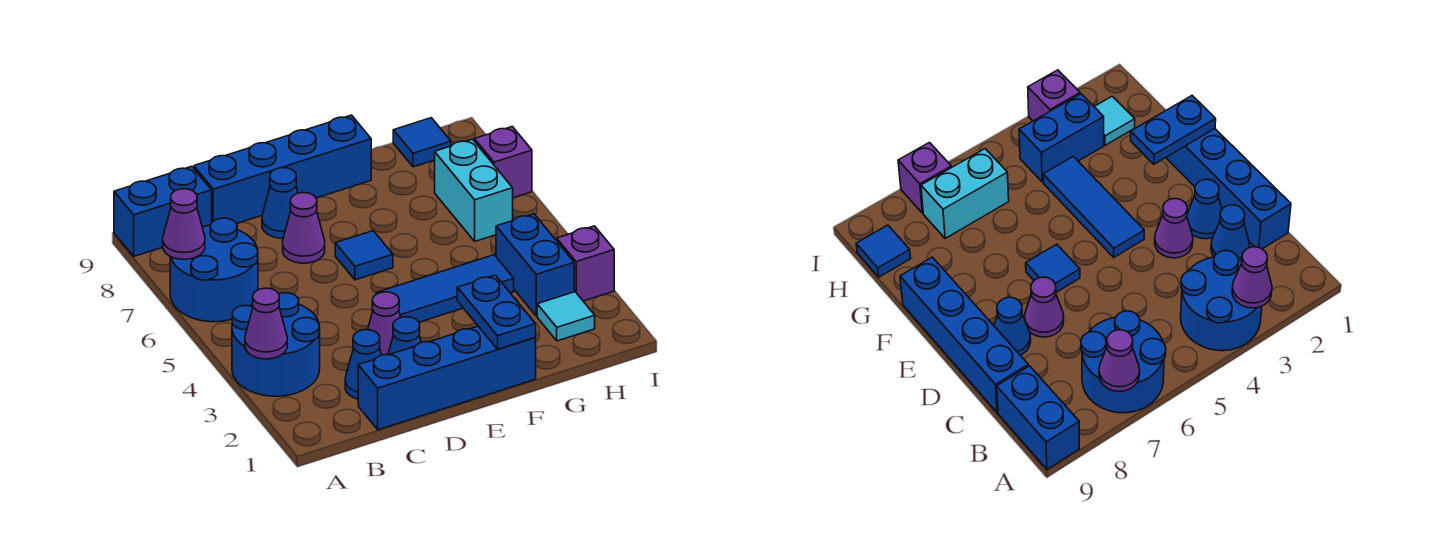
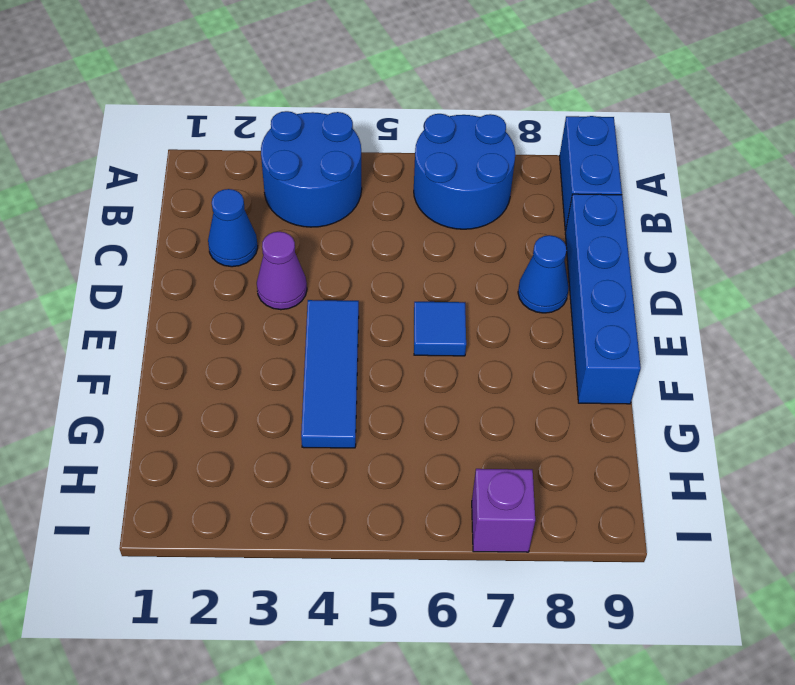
none -> blue brick C1:F1 level 1
none -> blue cone D2 level 1
none -> purple cone D7 level 1

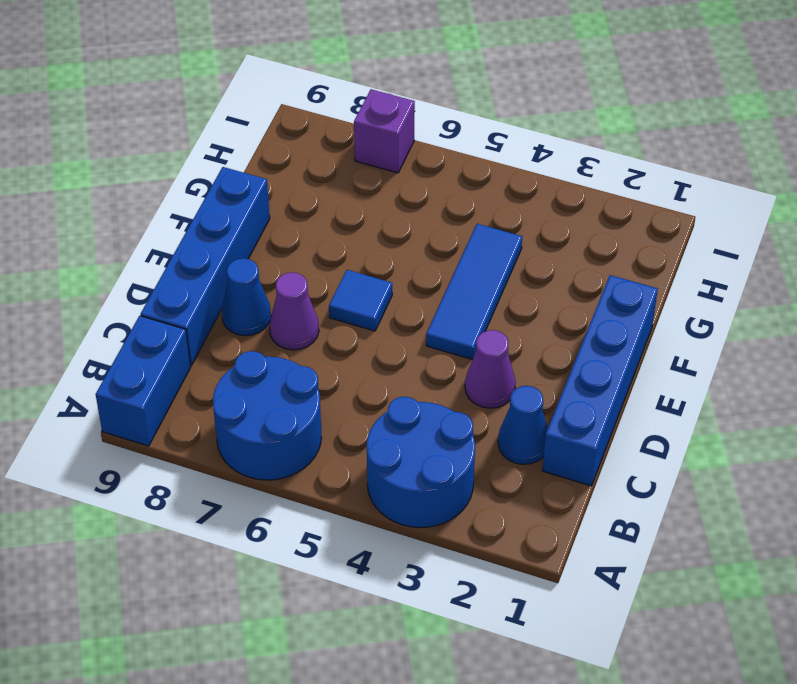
none -> blue cone D2 level 1
none -> cyan tile H2 level 1
none -> blue brick H3:H4 level 1

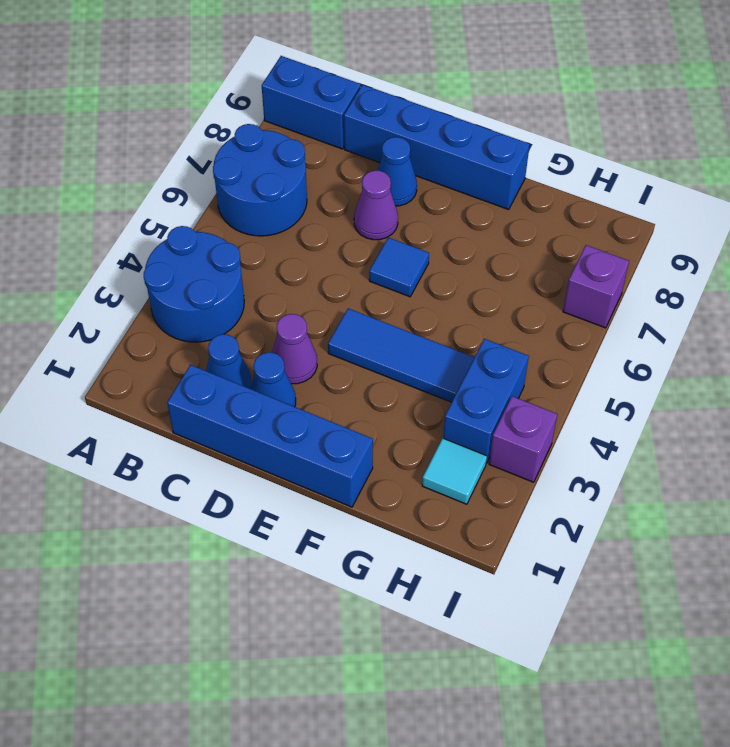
none -> cyan brick H6:H7 level 1
none -> blue tile H9 level 1
none -> purple cone A3 level 2

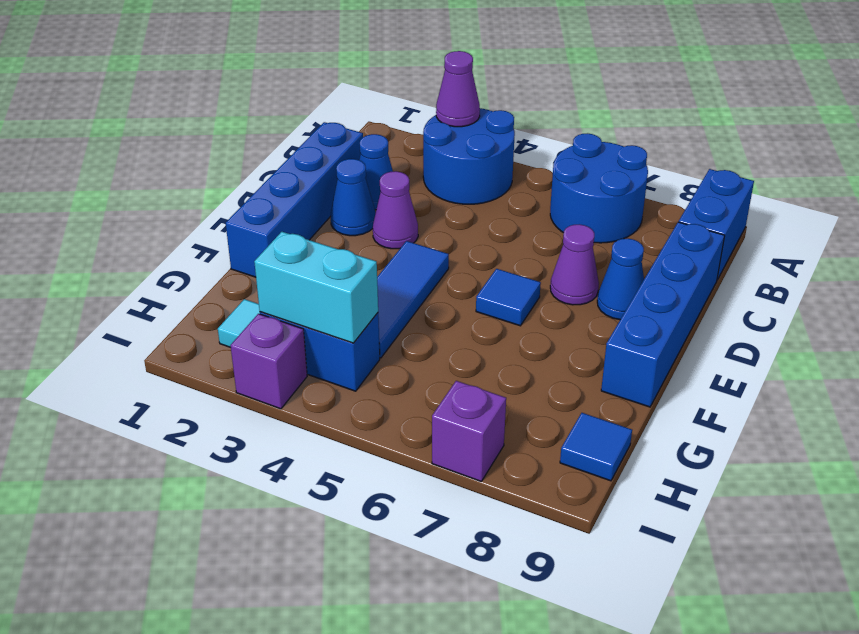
cyan brick H3:H4 level 2 -> cyan brick H6:H7 level 1
none -> purple cone A7 level 2
none -> blue plate F1:F2 level 2

